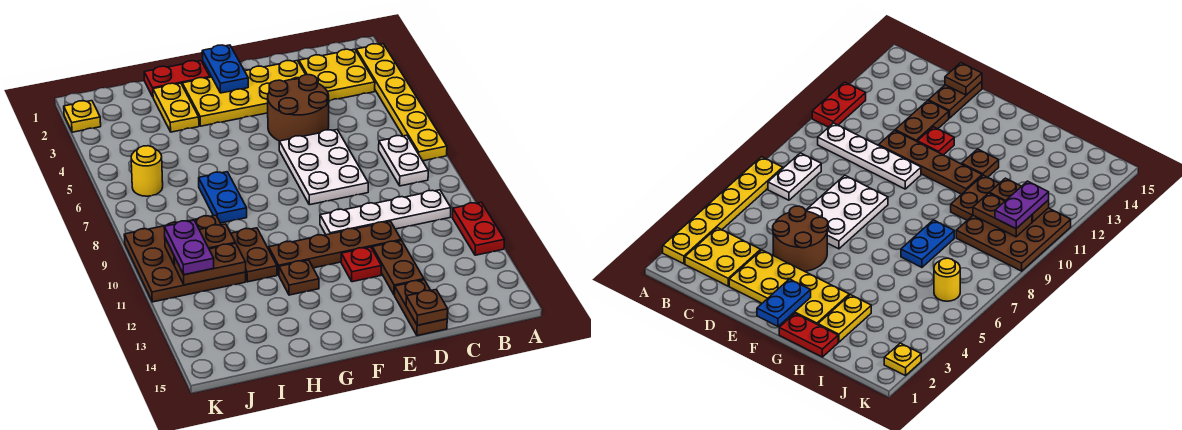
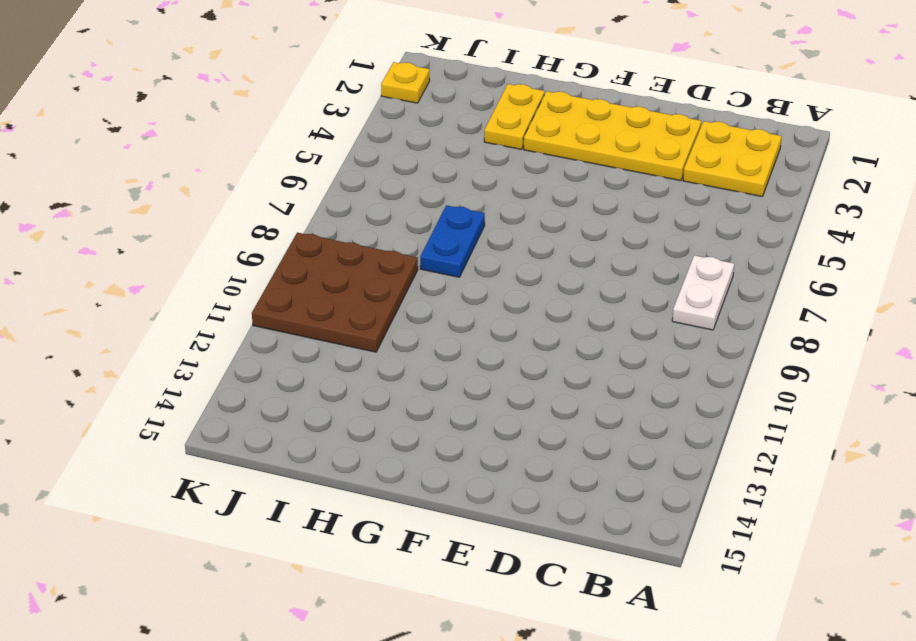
none -> yellow plate A2:A7 level 1
none -> red plate A11:A12 level 1
none -> white plate B10:E10 level 1

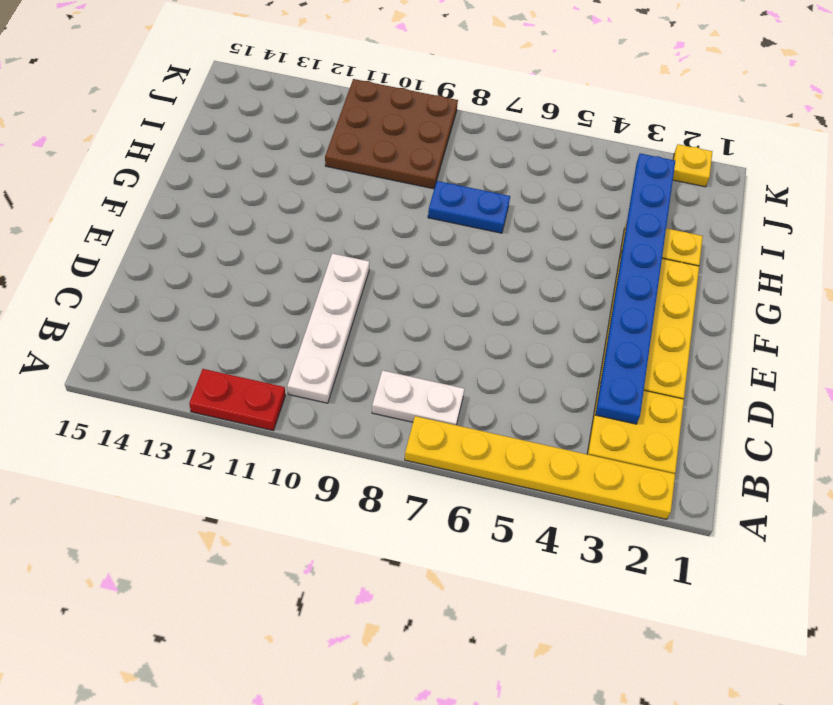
blue plate C3:J3 level 2 -> none
none -> brown round brick D4:E5 level 1
none -> white plate D6:E8 level 1
none -> brown plate D11:G11 level 1

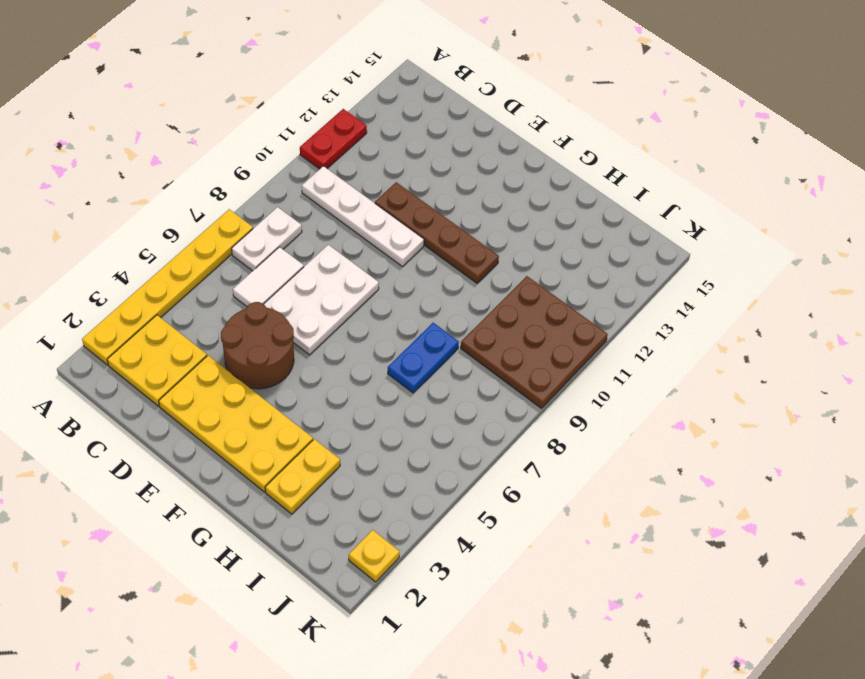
white tile C6:C7 level 1 -> none
none -> brown plate D12:D13 level 1
none -> brown plate D14:D15 level 1
none -> red plate E12 level 1

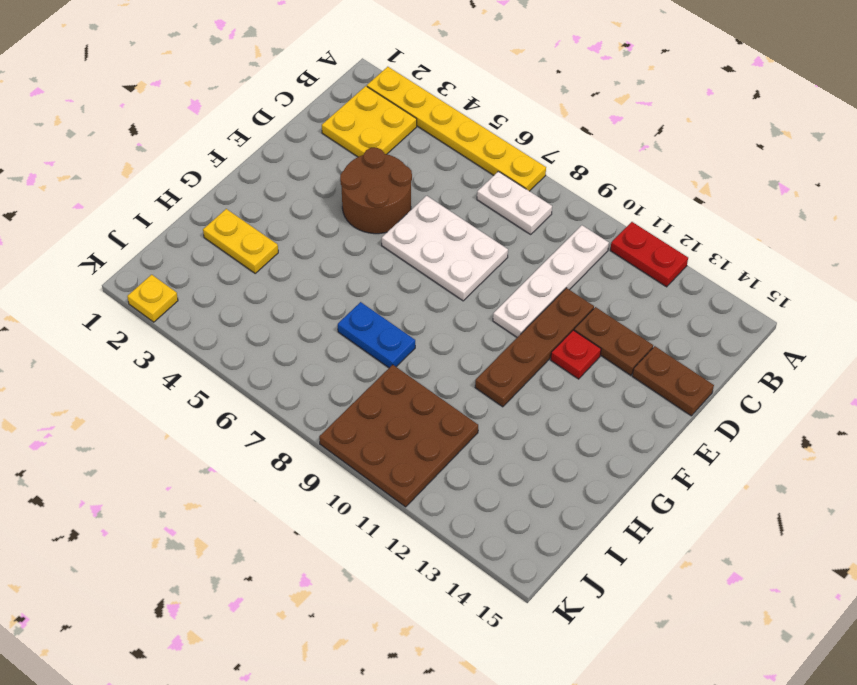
none -> yellow plate D2:G3 level 1
none -> red plate G1:H1 level 1
none -> brown plate G12 level 1

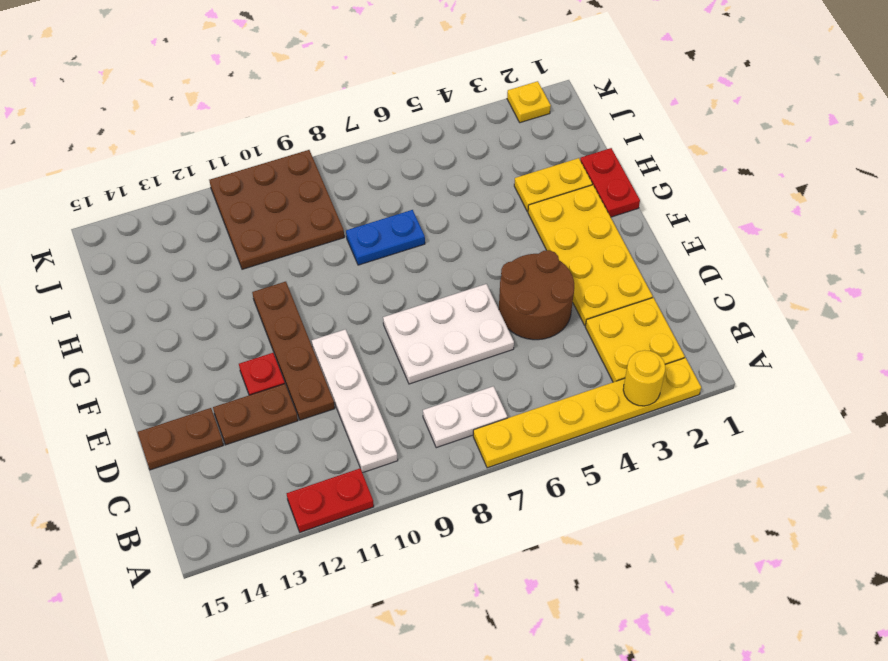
yellow round brick A3 level 2 -> yellow round brick J6 level 1
none -> brown plate G12 level 1
none -> brown plate H10:H11 level 1
none -> brown plate D15 level 2

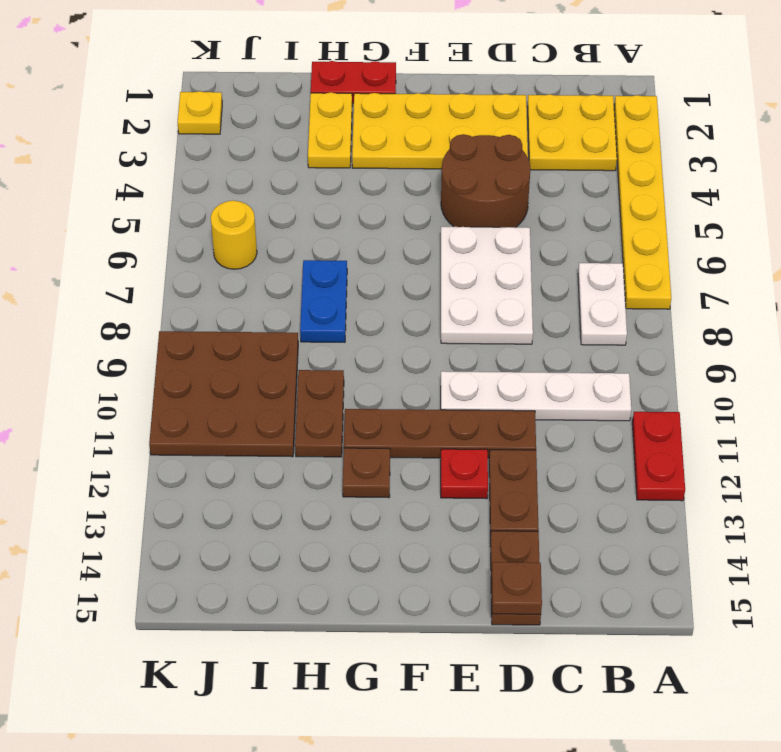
none -> blue plate F1:F2 level 2
none -> brown plate I10:J10 level 2
none -> brown plate I11:J11 level 2

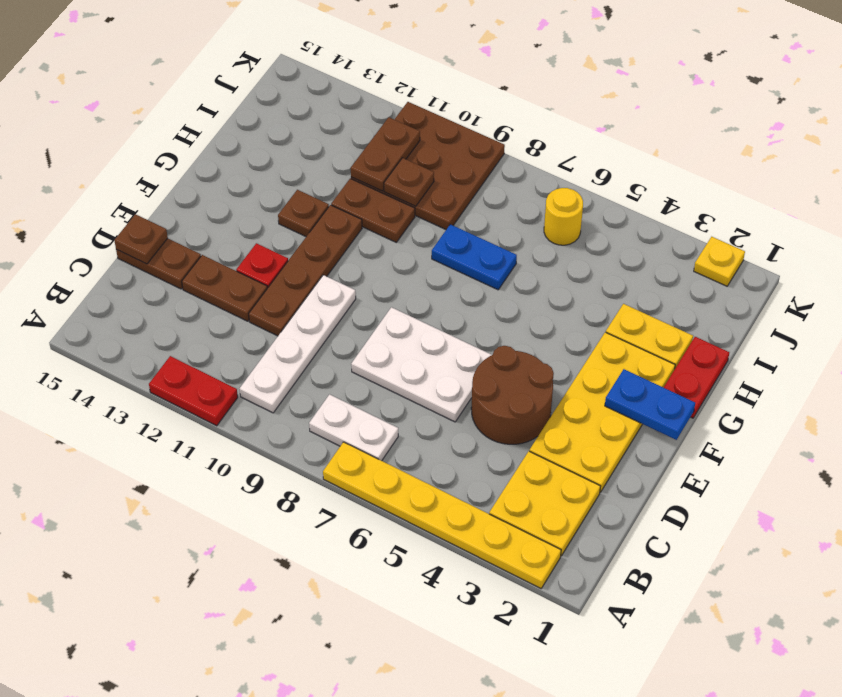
brown plate I10 level 2 -> brown plate I10:J10 level 2
none -> purple plate J10:J11 level 3

